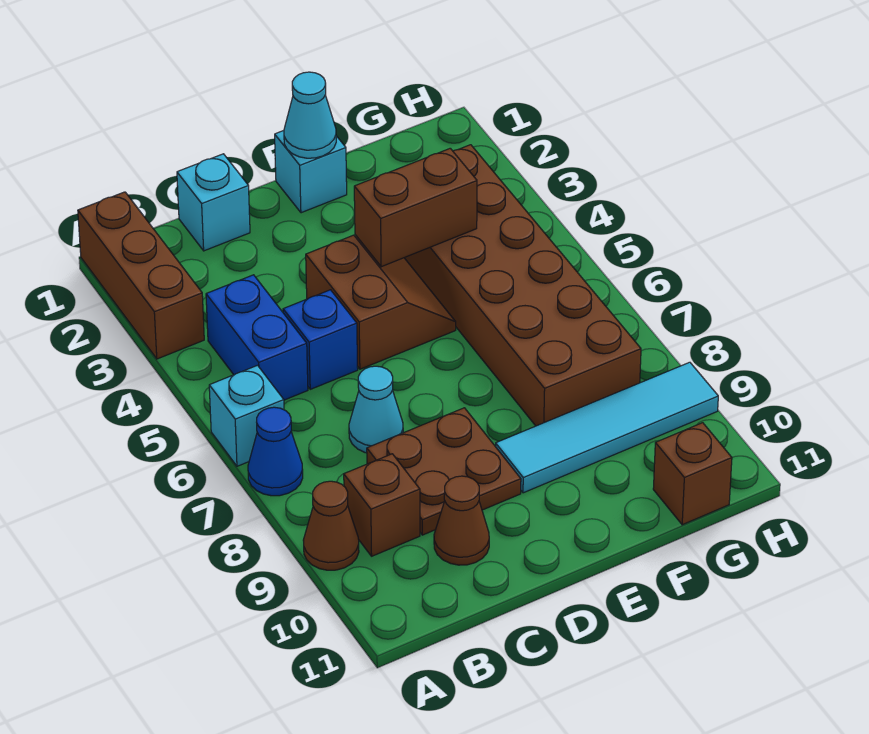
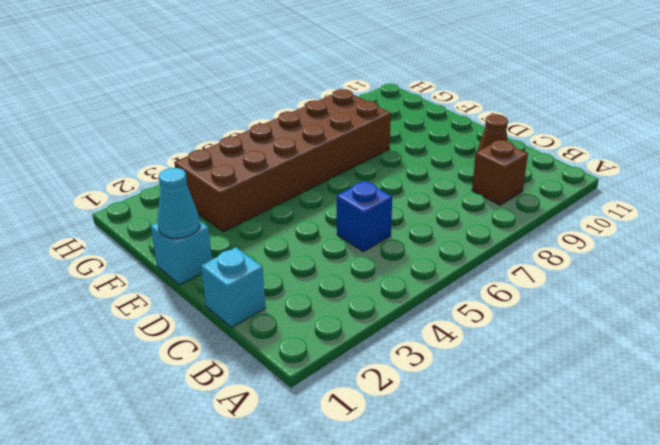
none -> brown brick A1:A3 level 1
none -> cyan brick A6 level 1
none -> blue cone A7 level 1

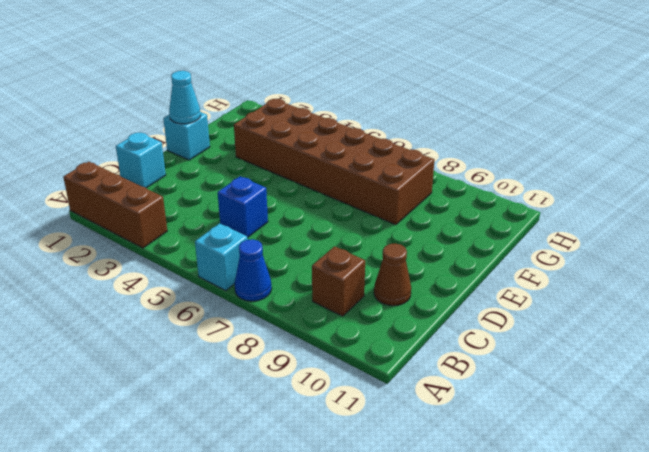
none -> brown cone A9 level 1
none -> blue brick B4:B5 level 1
none -> cyan cone C7 level 1

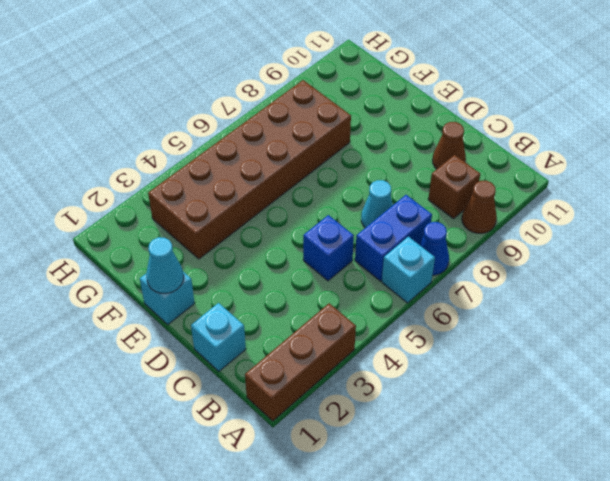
blue brick B6:B7 level 1 -> blue brick B4:B5 level 1
none -> brown plate C8:D9 level 1
none -> brown slope D4:E5 level 1 top D
none -> cyan tile E9:H9 level 1

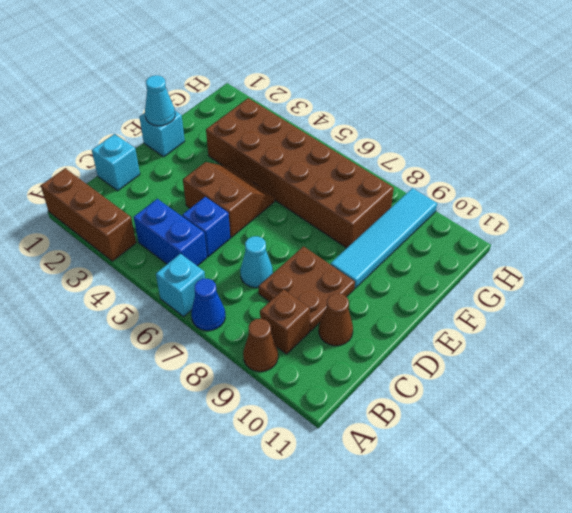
none -> brown brick G11 level 1
none -> brown brick E4:F4 level 2

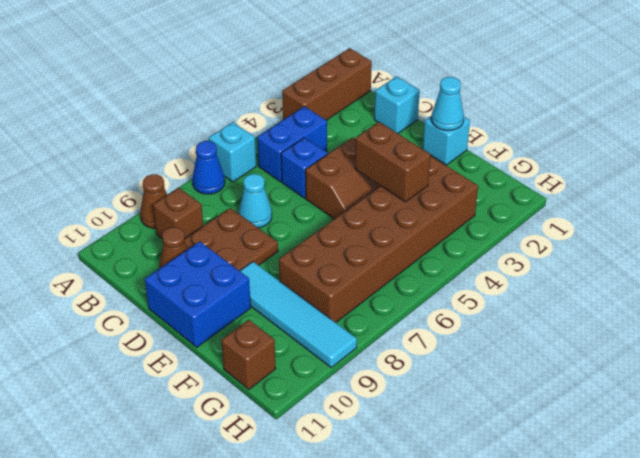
blue brick D10:E11 level 1 -> none

